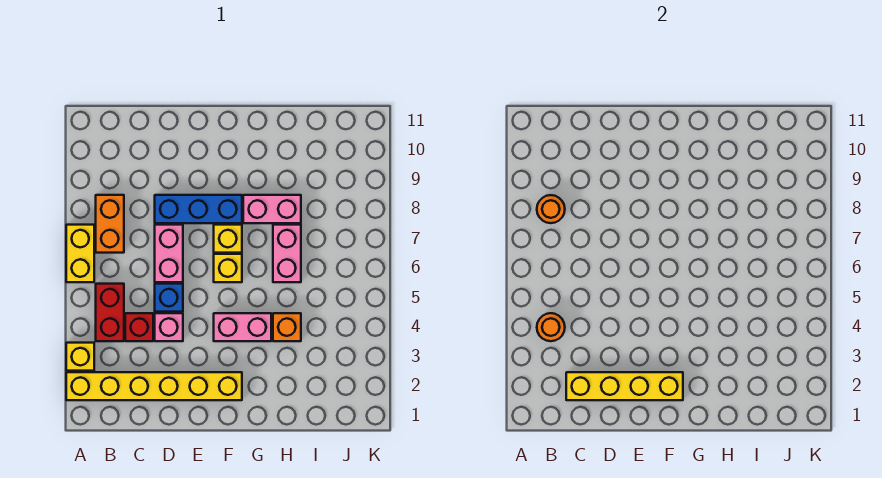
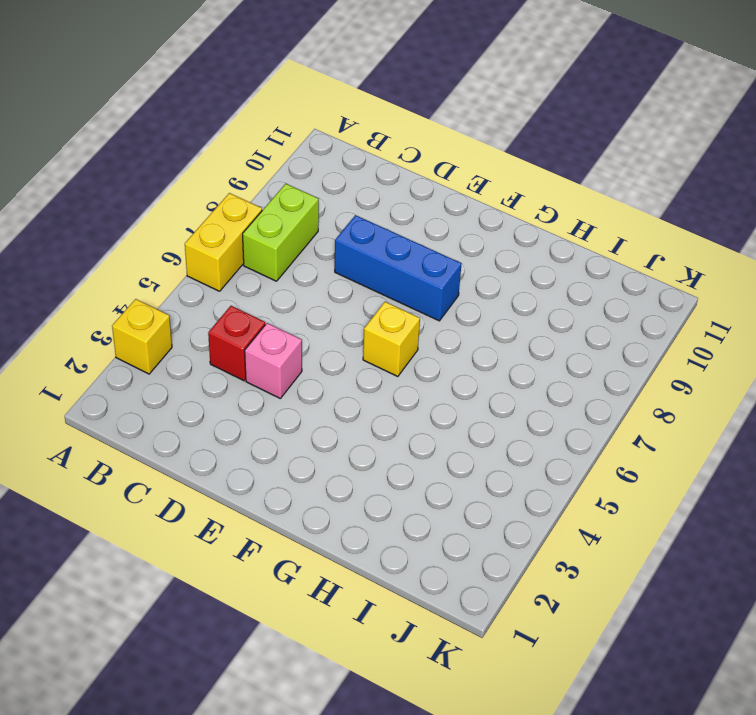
lime brick B7:B8 level 1 -> orange brick B7:B8 level 1
none -> yellow brick A2:F2 level 1
none -> red brick B4:B5 level 1
none -> blue brick D5 level 1

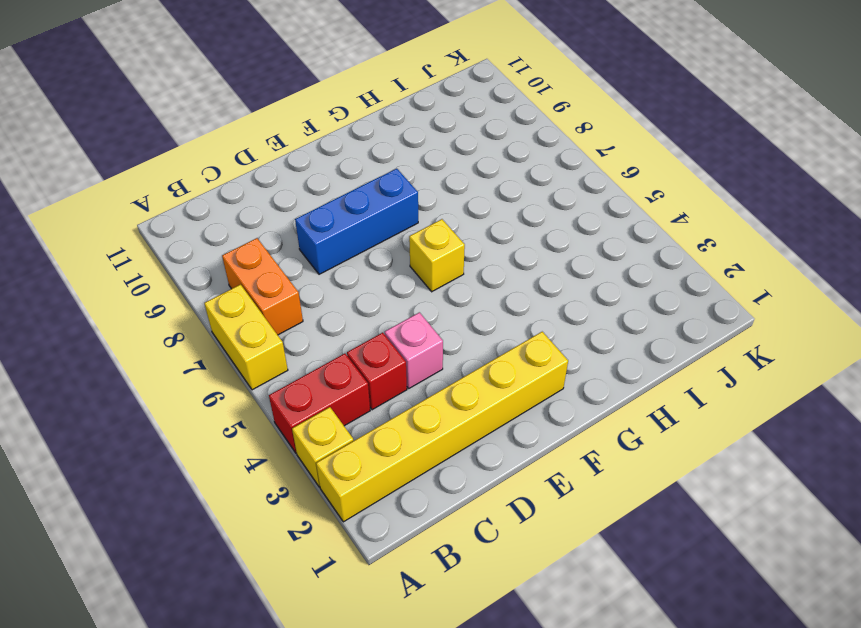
red brick A4:B4 level 1 -> red brick B4:B5 level 1
none -> blue brick D5 level 1
none -> pink brick D6:D7 level 1
none -> pink brick F4:G4 level 1

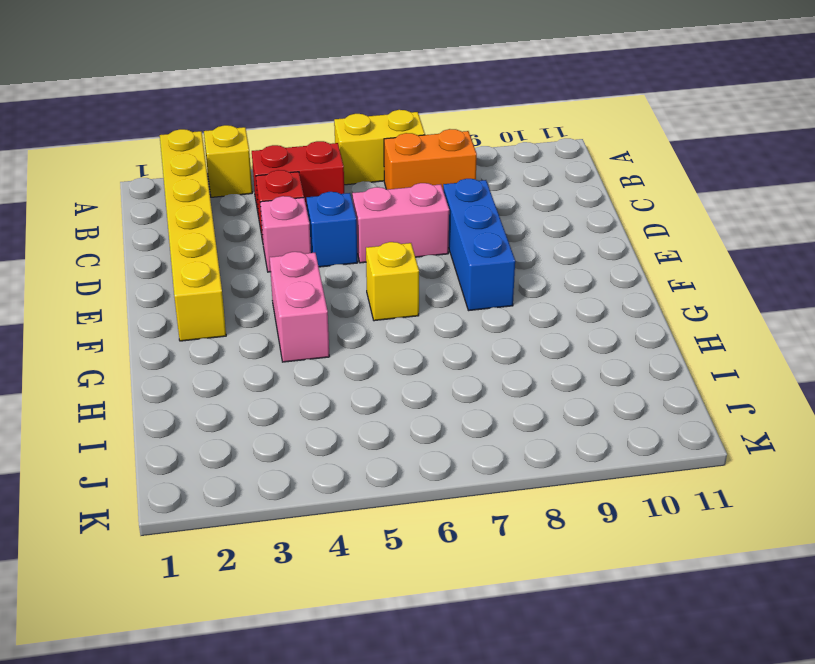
none -> yellow brick F7 level 1
none -> pink brick G8:H8 level 1
none -> orange brick H4 level 1

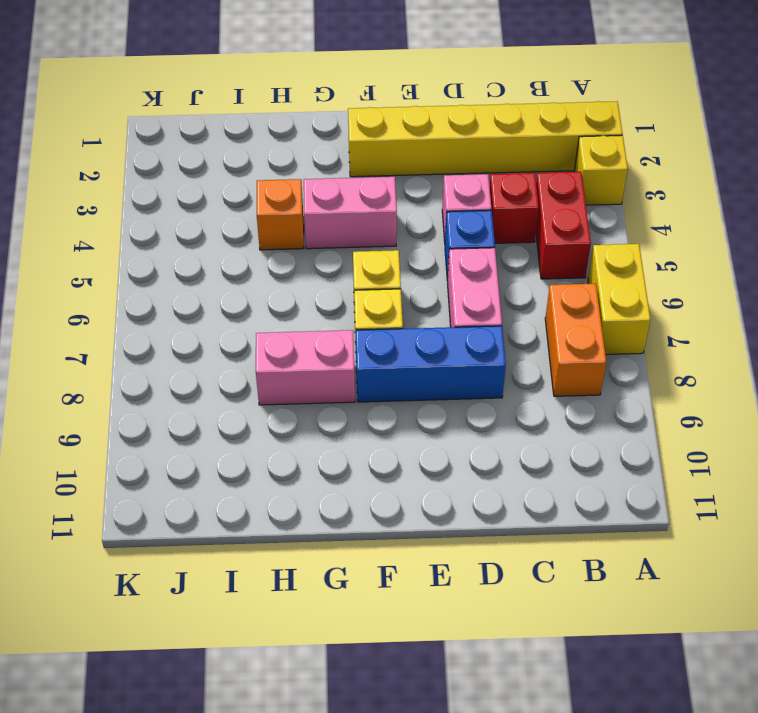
none -> pink brick H6:H7 level 1
none -> orange round brick B4 level 2
none -> orange round brick B8 level 2

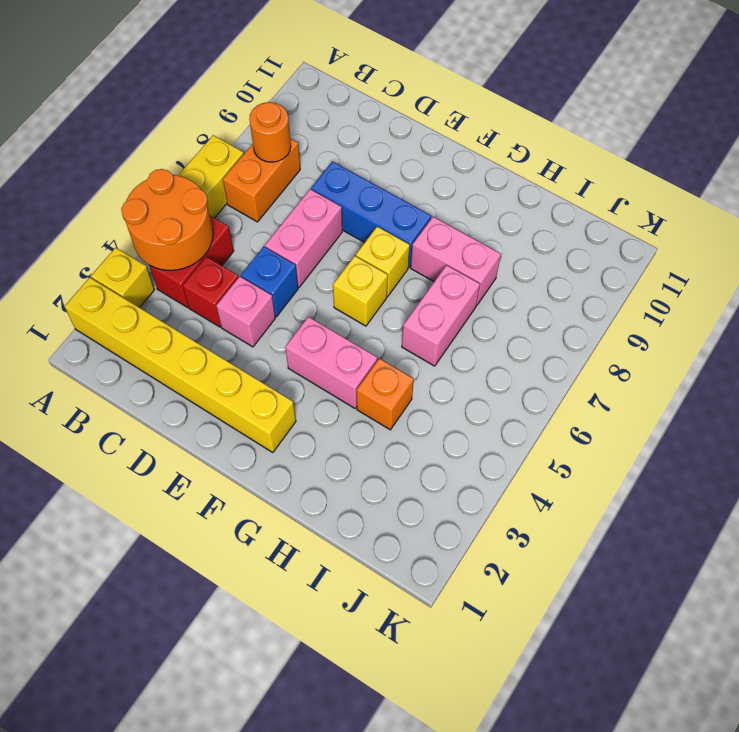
orange round brick A4:B5 level 2 -> orange round brick B4 level 2
none -> yellow brick C2:F2 level 2

